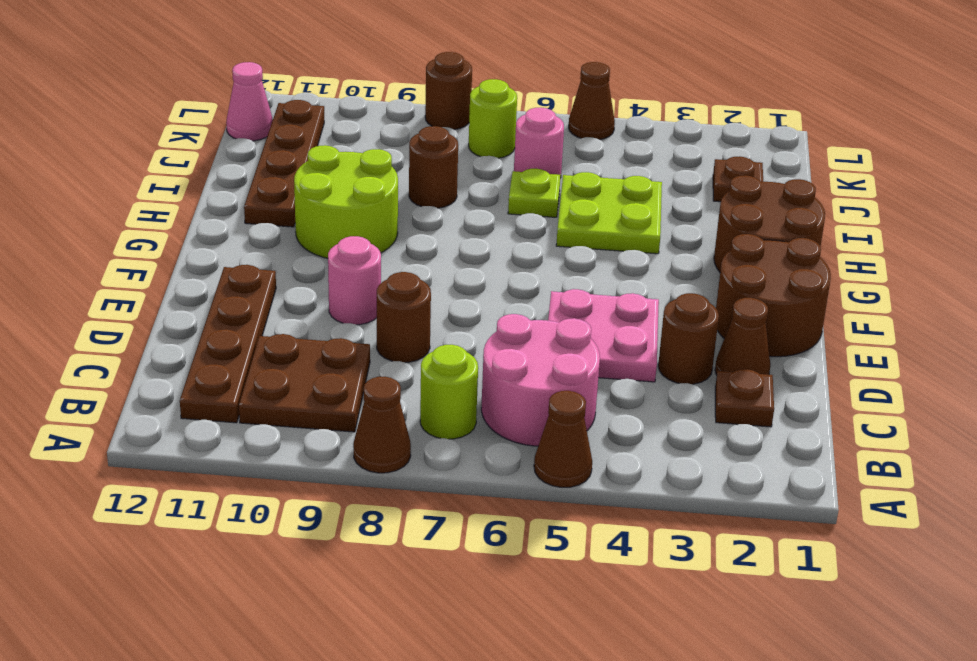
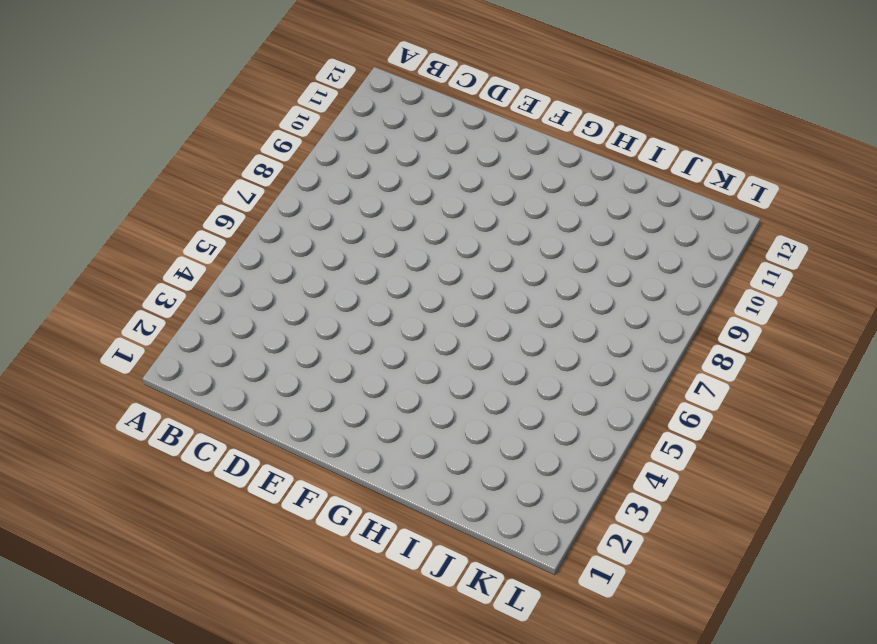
none -> brown cone A5 level 1
none -> brown cone A8 level 1
none -> pink round brick B5:C6 level 1

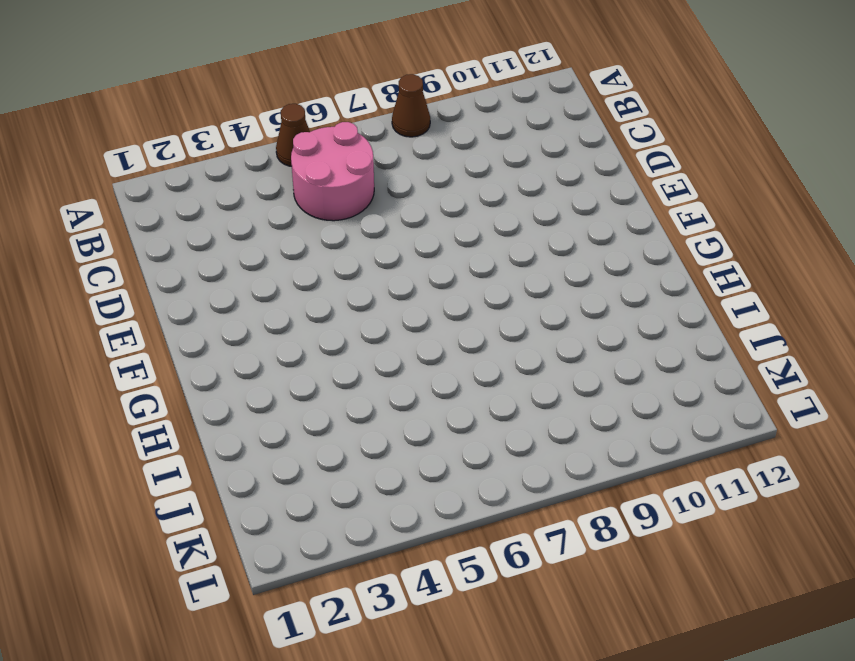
none -> lime round brick B7 level 1
none -> brown plate B9:C10 level 1
none -> brown plate B11:E11 level 1

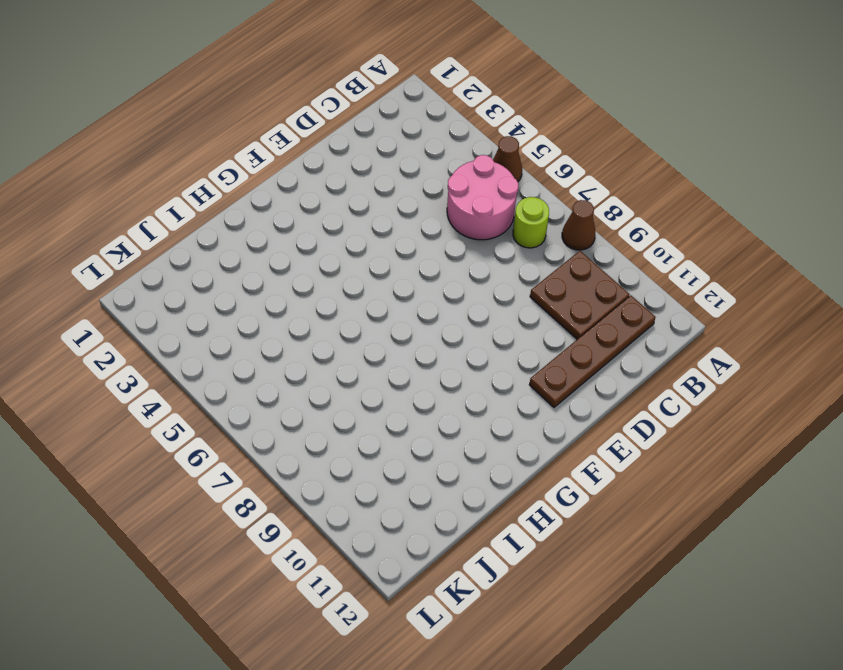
none -> brown plate C2 level 1
none -> brown cone D2 level 1
none -> brown round brick D3 level 1

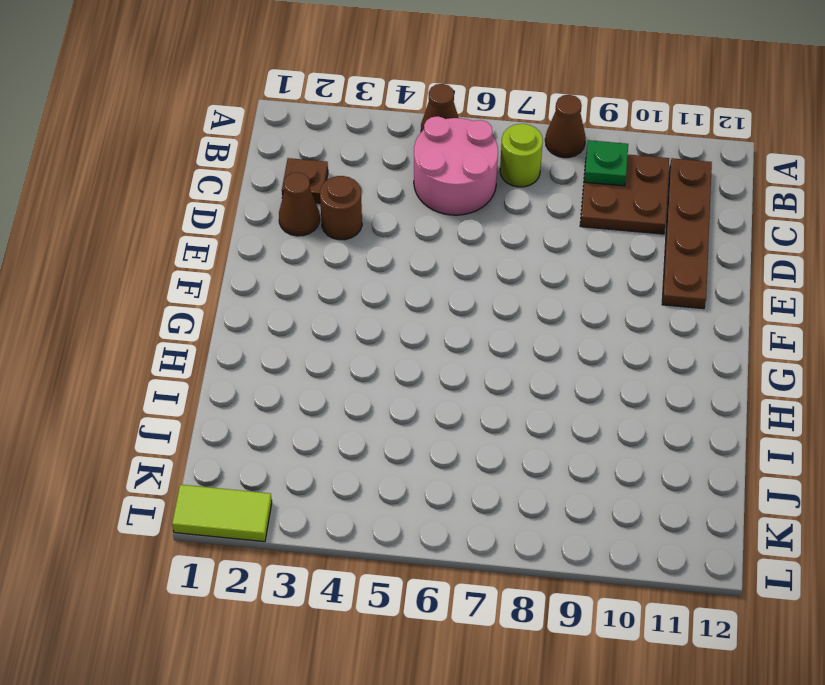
green plate B9 level 2 -> none
lime tile L1:L2 level 1 -> none
none -> pink plate D4:E5 level 1
none -> brown round brick D8 level 1
none -> brown round brick E1:F2 level 1

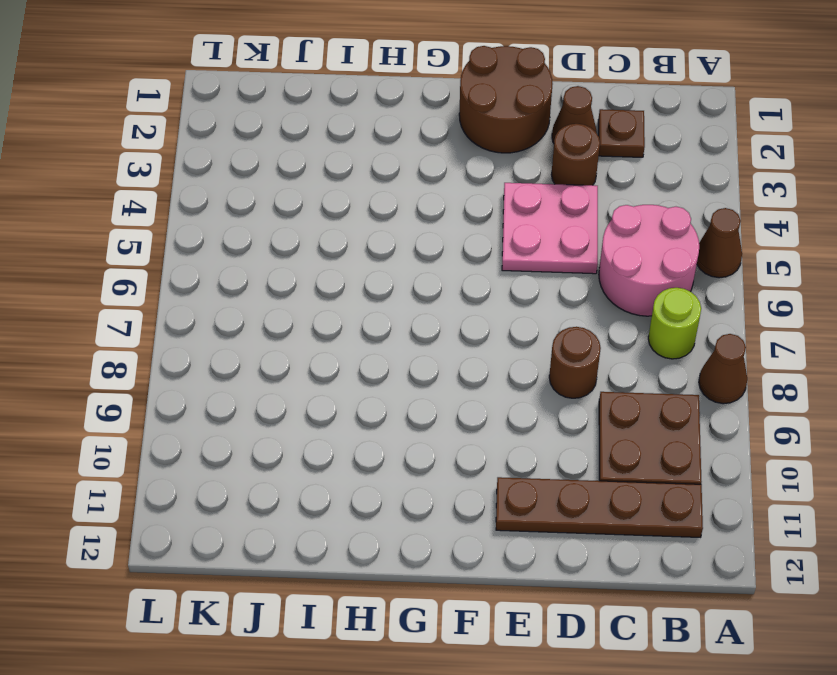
none -> pink round brick E9 level 1
none -> brown round brick G1:H2 level 1
none -> lime round brick G9:H10 level 1

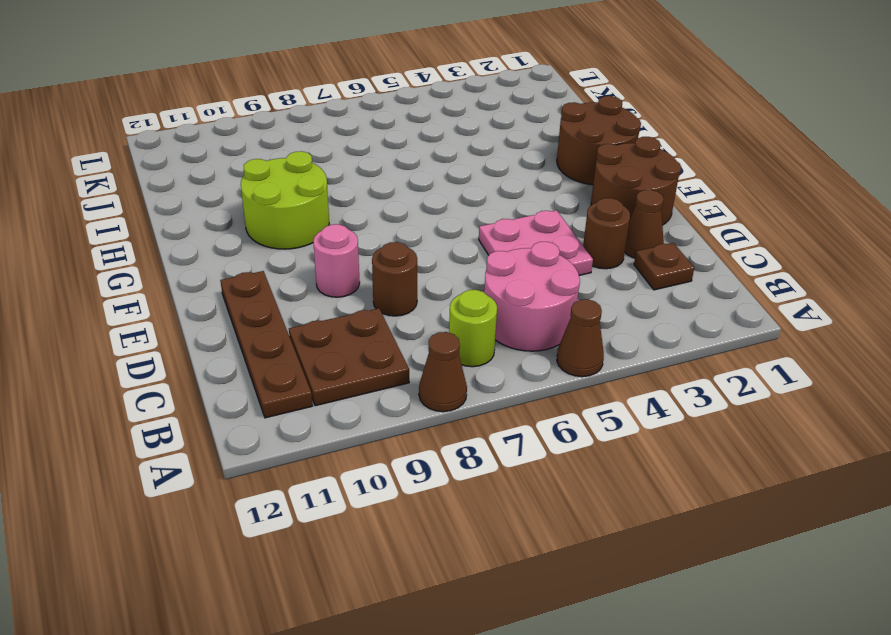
none -> lime plate H4:I5 level 1
none -> brown plate H11:K11 level 1
none -> lime plate I6 level 1

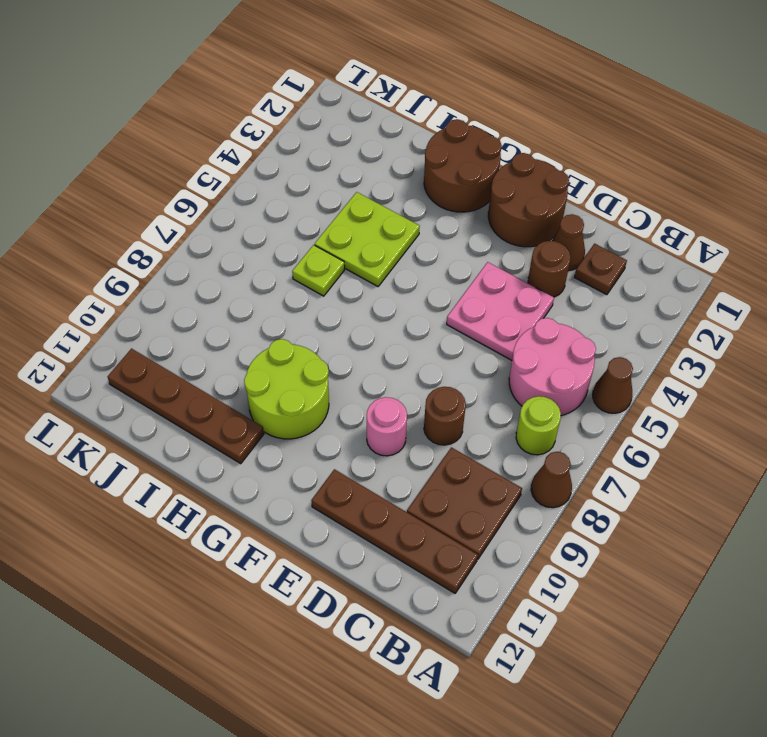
none -> brown round brick I8 level 1
none -> brown plate J2 level 1
none -> pink round brick J6 level 1

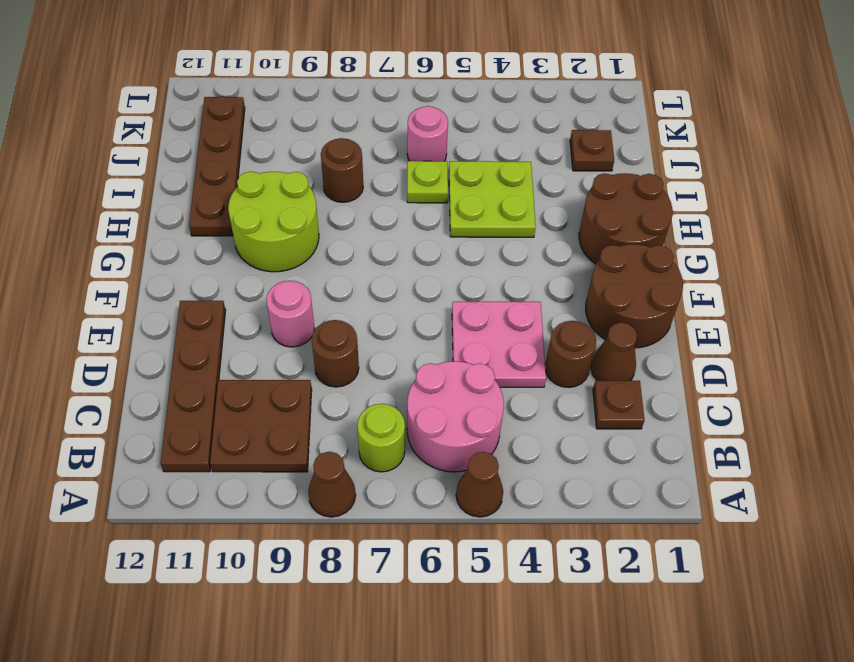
none -> lime round brick K7 level 1
none -> pink cone K12 level 1
none -> brown cone L5 level 1

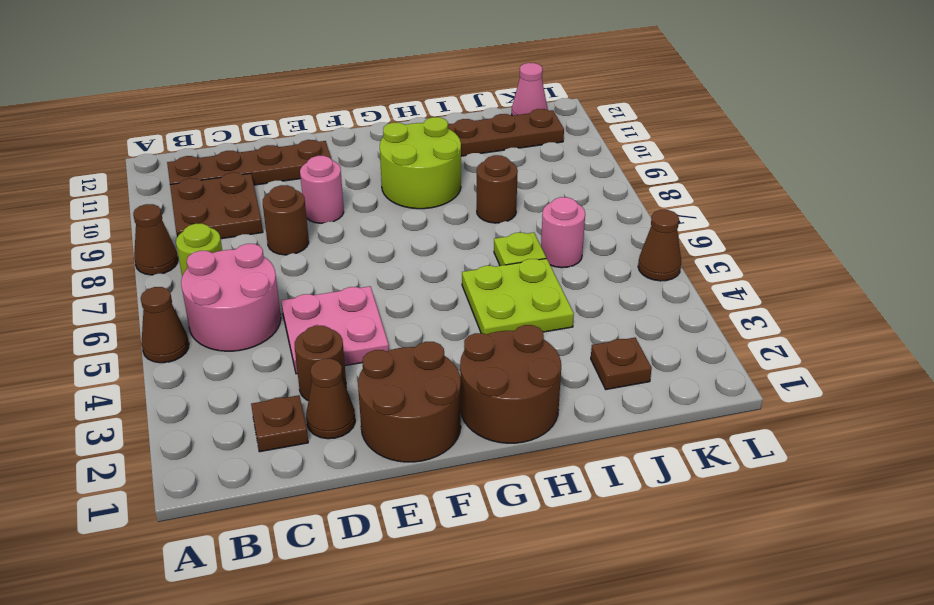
none -> lime round brick K7 level 1
none -> brown round brick L8 level 1

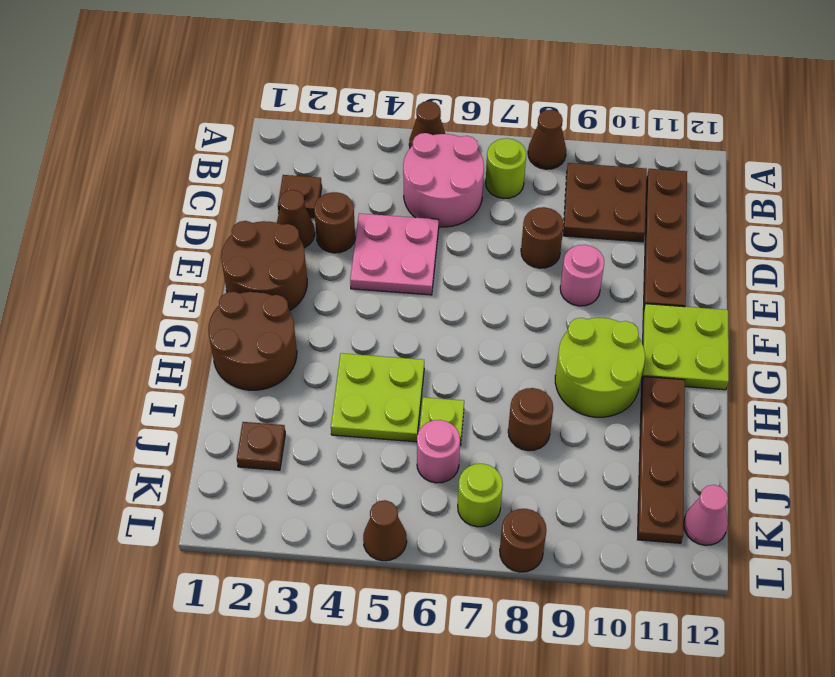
lime plate F11:G12 level 1 -> none

